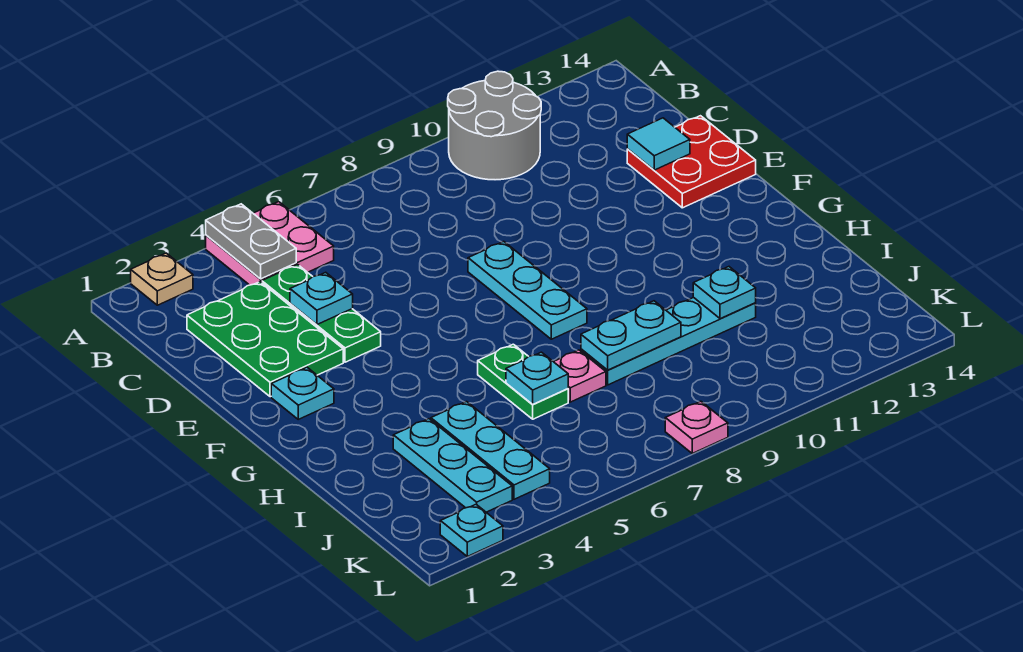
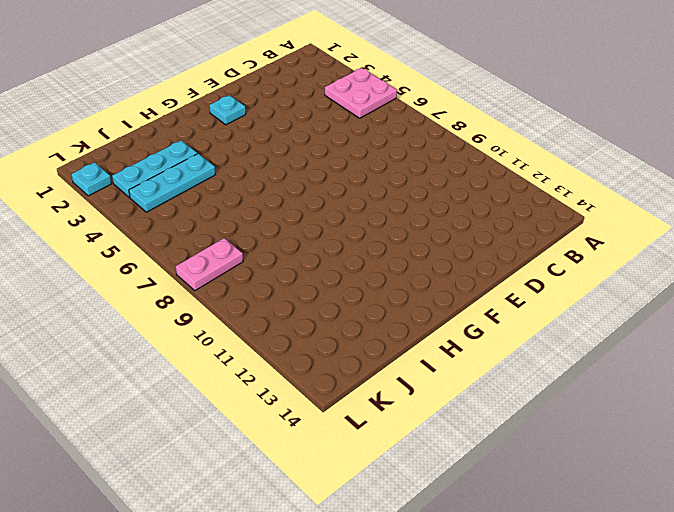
pink plate K8:L8 level 1 -> pink plate L8 level 1
none -> tan plate A2 level 1
none -> grey round brick A10:B11 level 1
none -> green plate C2:E3 level 1

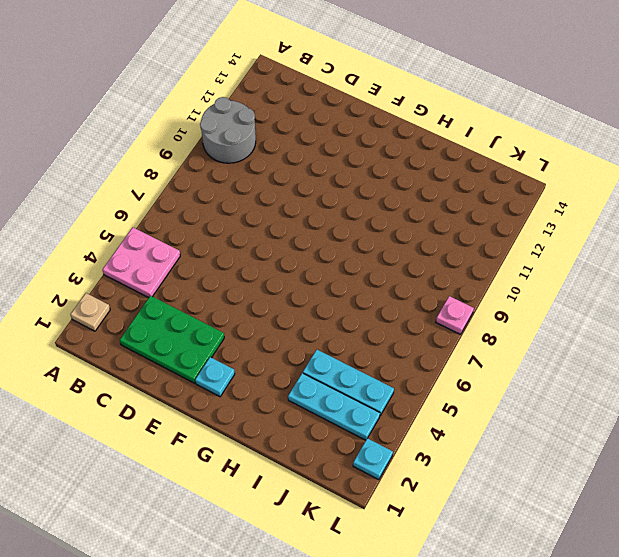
none -> green plate C4:E4 level 1
none -> red plate D13:E14 level 1
none -> cyan plate E8:G8 level 1

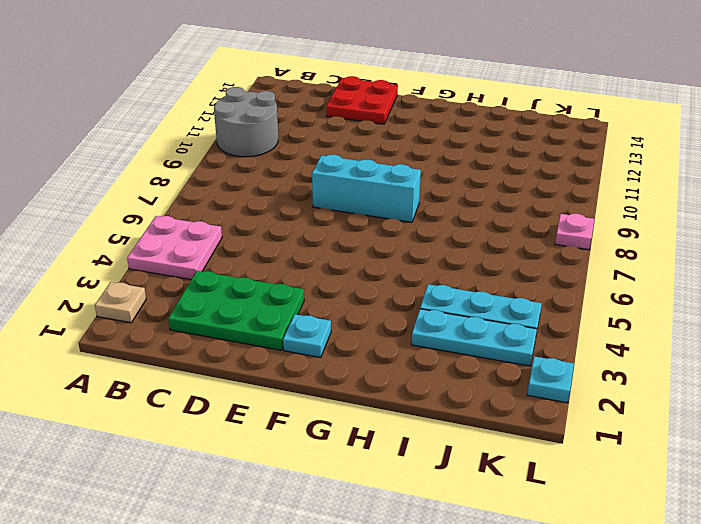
cyan brick E8:G8 level 1 -> cyan plate E8:G8 level 1
none -> green plate C4:E4 level 1
none -> green plate H6:I6 level 1
none -> pink plate I7 level 1

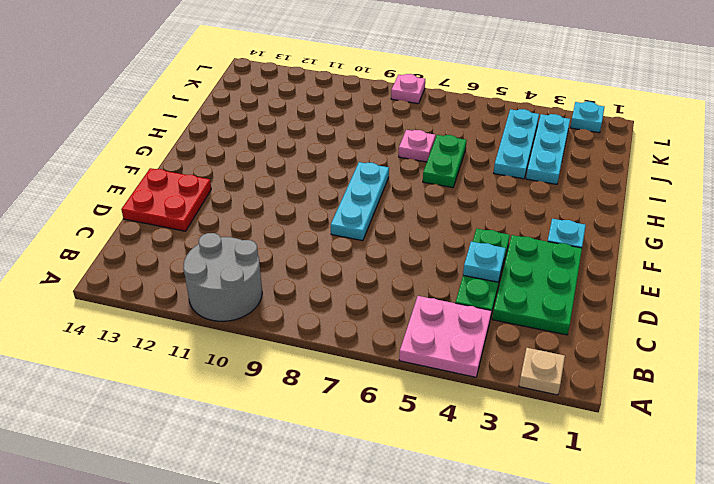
none -> cyan plate I8:I11 level 1
none -> grey plate A4:B4 level 2
none -> cyan tile D13 level 2

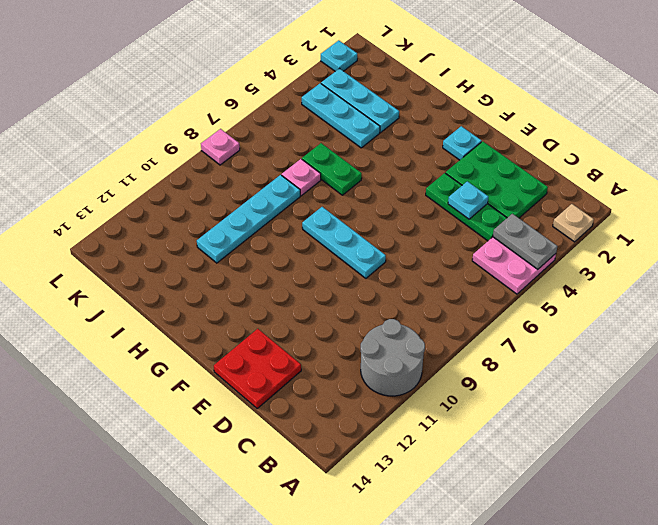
none -> cyan tile D13 level 2
none -> cyan plate I6 level 2
none -> cyan plate I8:I9 level 2

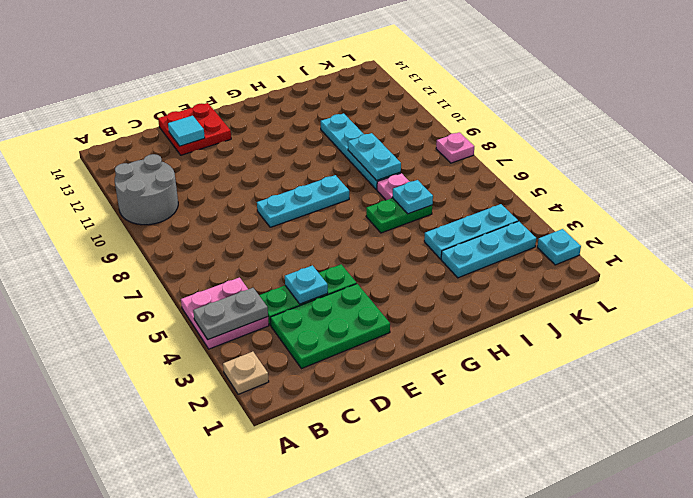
none -> cyan plate F2 level 1
none -> cyan plate I11 level 2

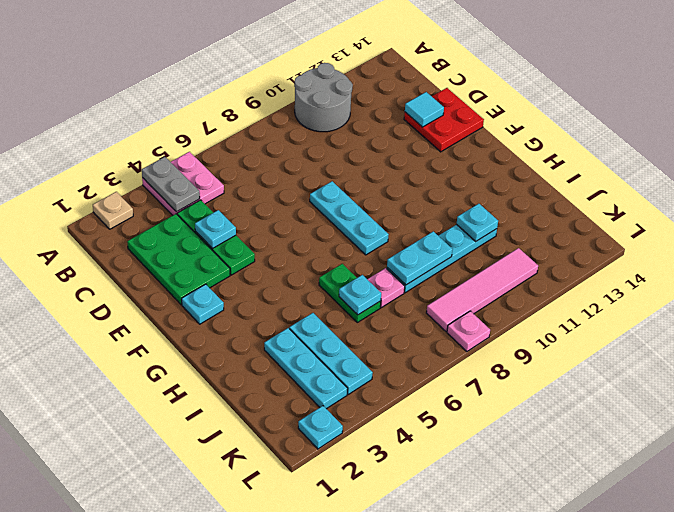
pink tile K8:K11 level 1 -> none

